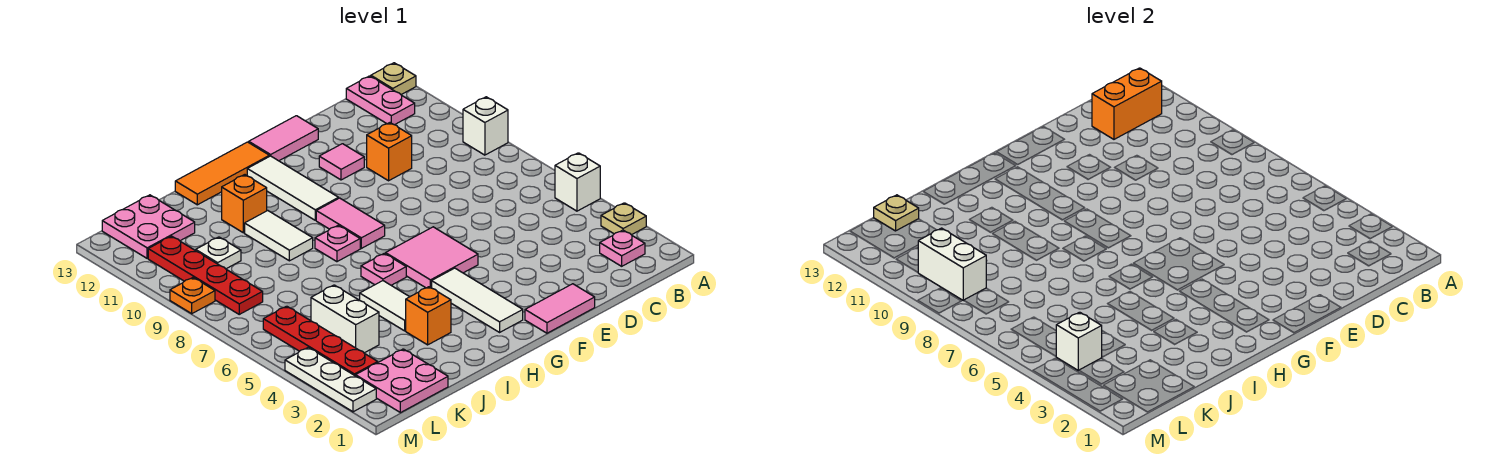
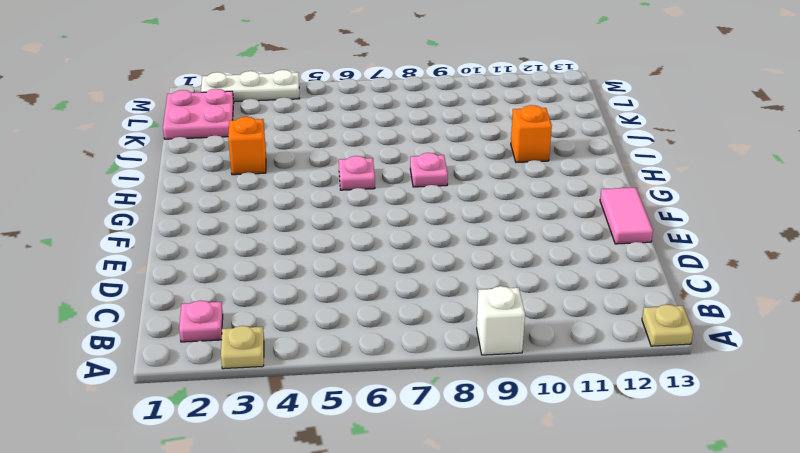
none -> white brick A5 level 1
none -> pink plate B12:B13 level 1
none -> orange brick D10 level 1
none -> pink tile E1:F1 level 1

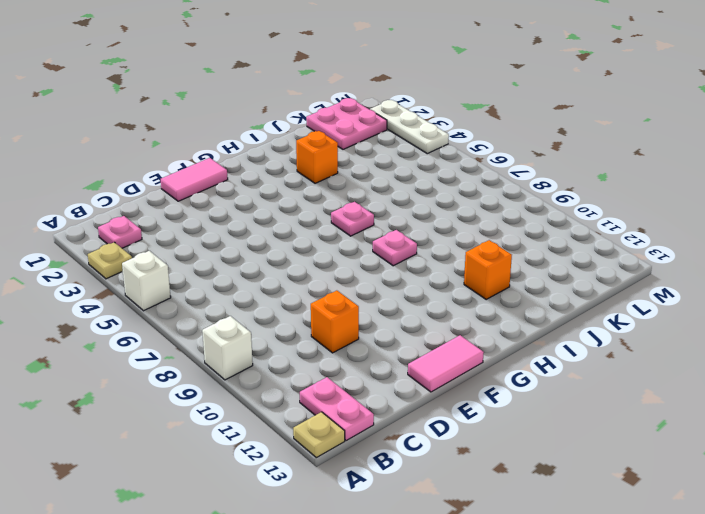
none -> pink tile E11 level 1
none -> pink tile F5:G6 level 1
none -> white tile G2:G4 level 1
none -> pink tile G8:G9 level 1

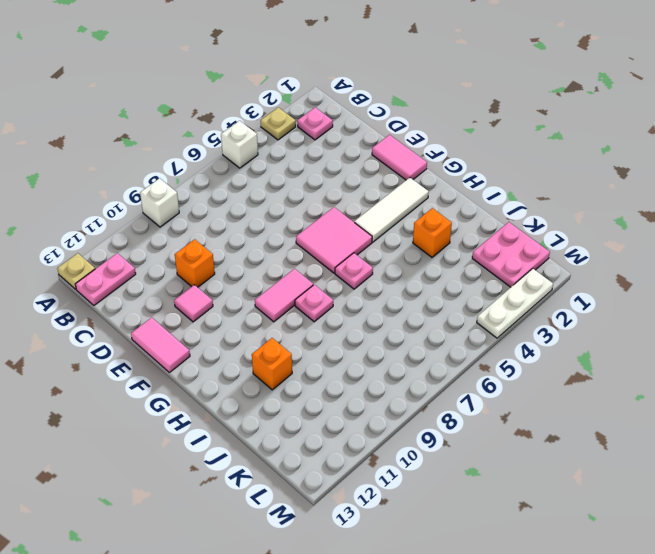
none -> white tile G10:G12 level 1
none -> orange tile G13:I13 level 1
none -> white tile I4:I5 level 1
none -> white tile I9:I10 level 1

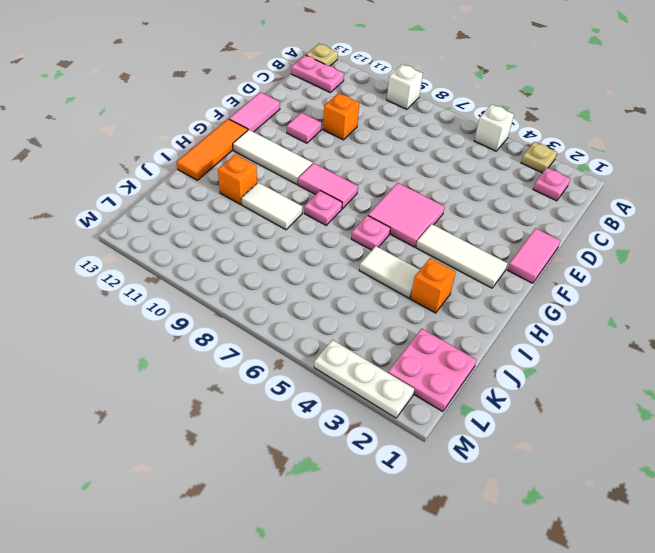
none -> white brick K4:K5 level 1
none -> white plate K10 level 1
none -> pink plate K12:L13 level 1
none -> red plate L3:L6 level 1

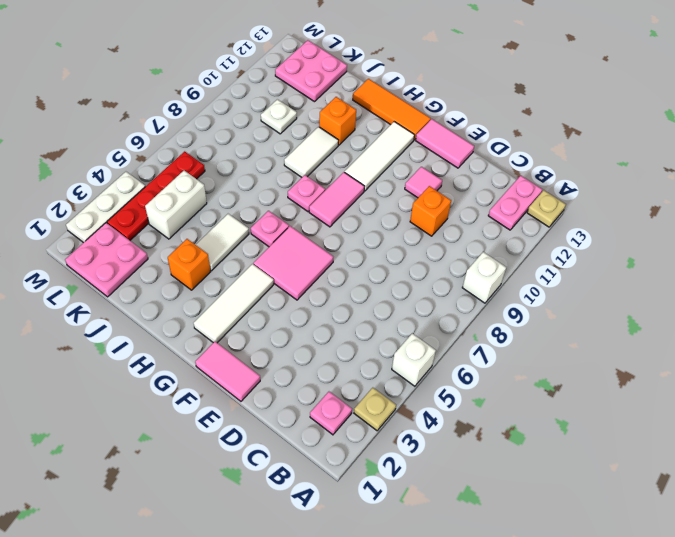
none -> red plate L8:L11 level 1
none -> orange plate M9 level 1
none -> orange brick B12:C12 level 2
none -> tan plate K13 level 2

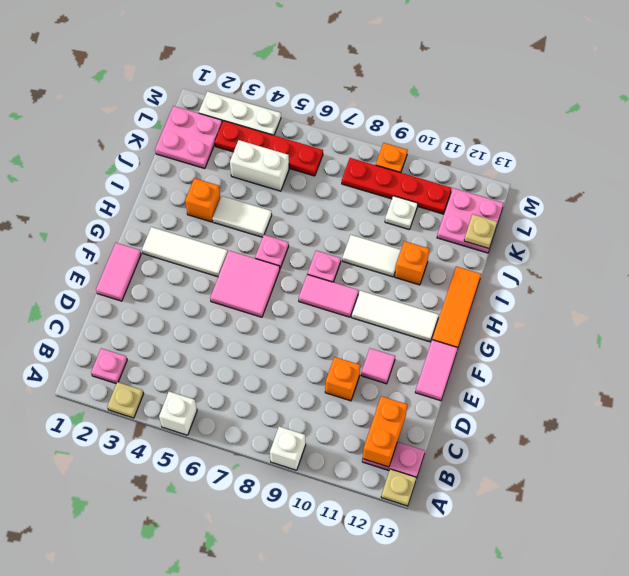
none -> white brick L4 level 2
none -> white brick L9:L10 level 2

